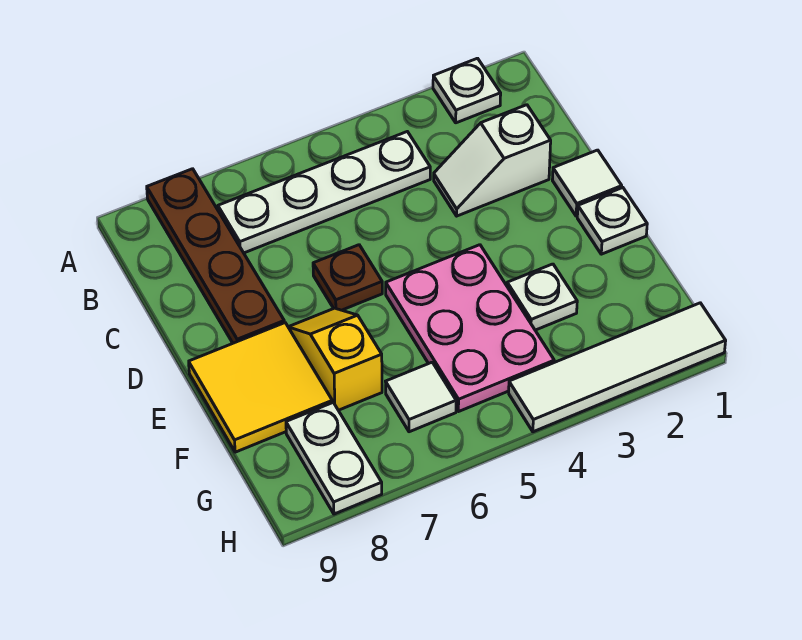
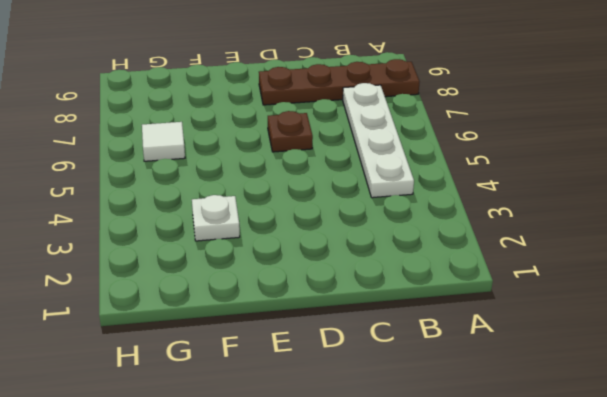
none -> white plate A2 level 1
none -> white slope C2:C3 level 1 top 2
none -> white tile D1 level 1

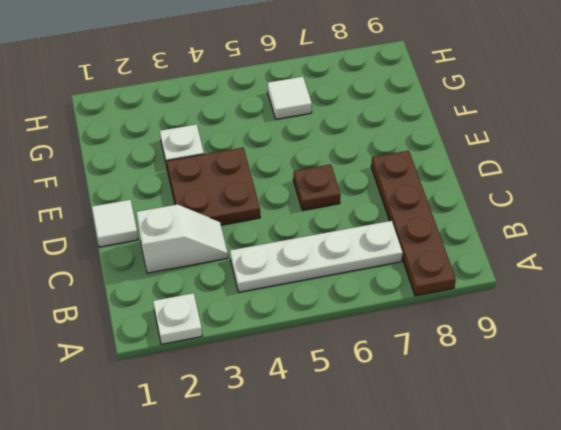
brown plate D3:E4 level 1 -> pink plate E4:G5 level 1
none -> white plate E1 level 1
none -> yellow slope E7:F7 level 1 top F
none -> yellow tile E8:F9 level 1

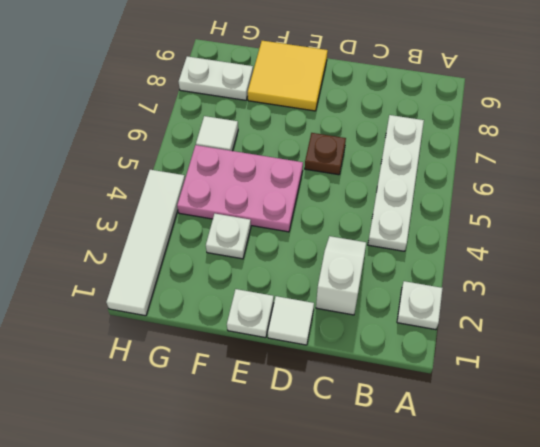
none -> brown plate A8:D8 level 1
none -> yellow slope E7:F7 level 1 top F

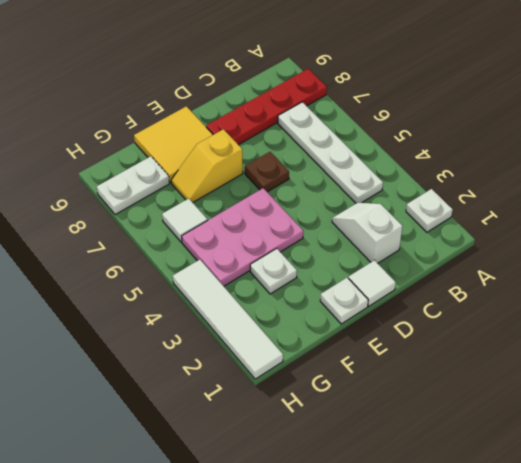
red plate A8:D8 level 1 -> brown plate A8:D8 level 1
yellow slope E7:F7 level 1 top E -> yellow slope E7:F7 level 1 top F

